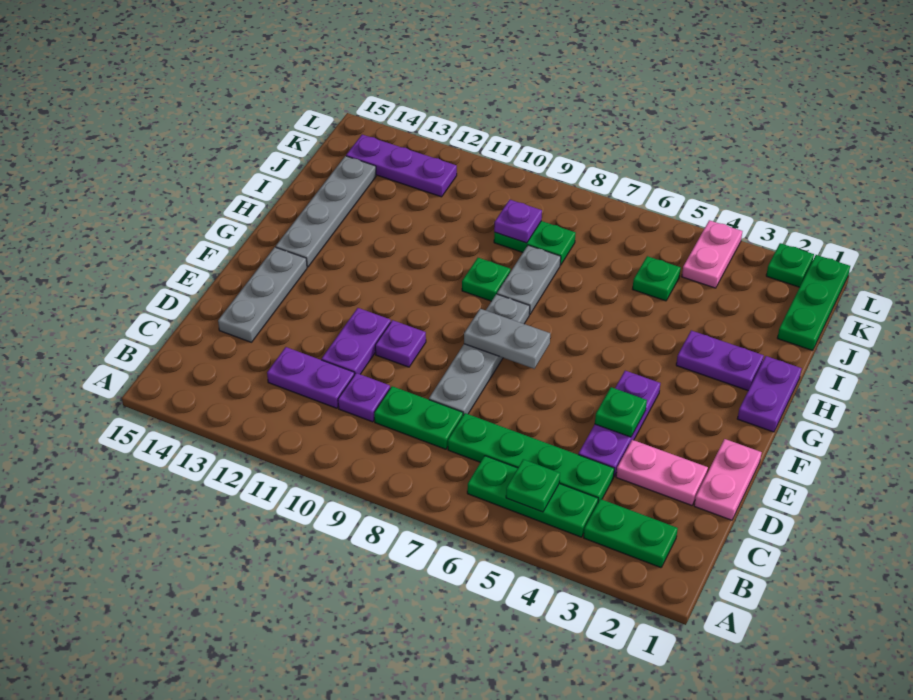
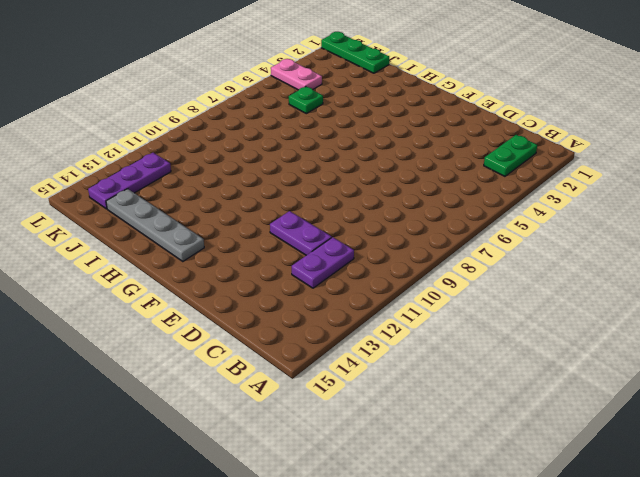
none -> green plate B4:B6 level 1
none -> green plate C4:C7 level 1
none -> green plate C8:C9 level 1

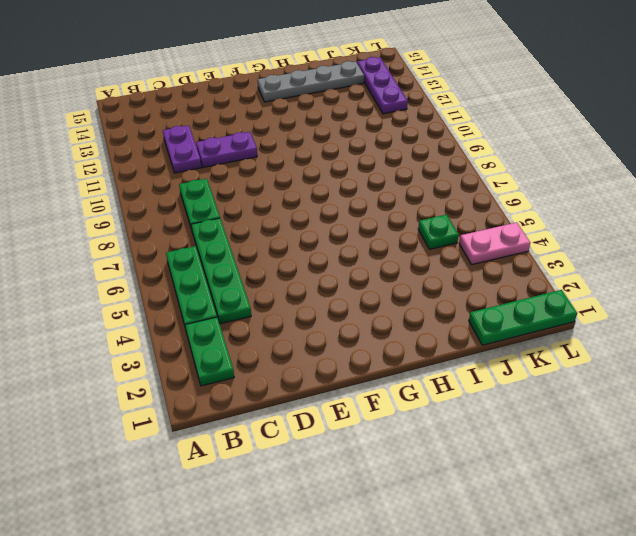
none -> purple plate C10 level 1
none -> pink plate D1:E1 level 1
none -> pink plate D2:D3 level 1

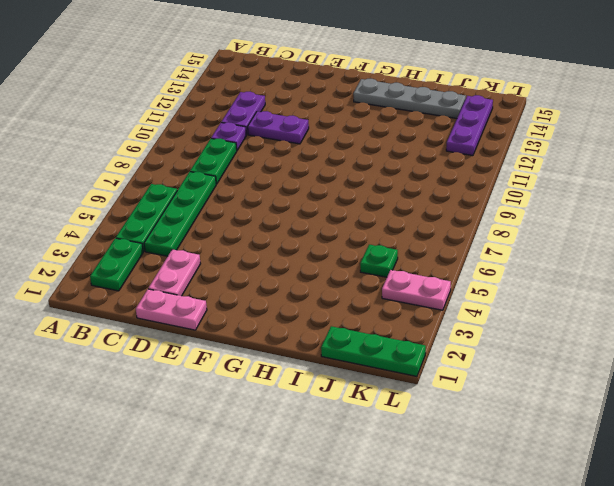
none -> purple plate D4:F4 level 1
none -> grey plate D8:G8 level 1
none -> grey plate D14:F14 level 1

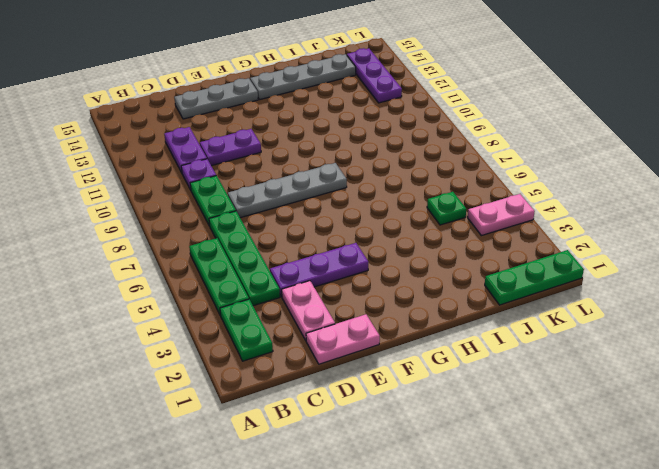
none -> purple plate E10 level 1
none -> purple plate G1:H1 level 1
none -> purple plate H2:H3 level 1

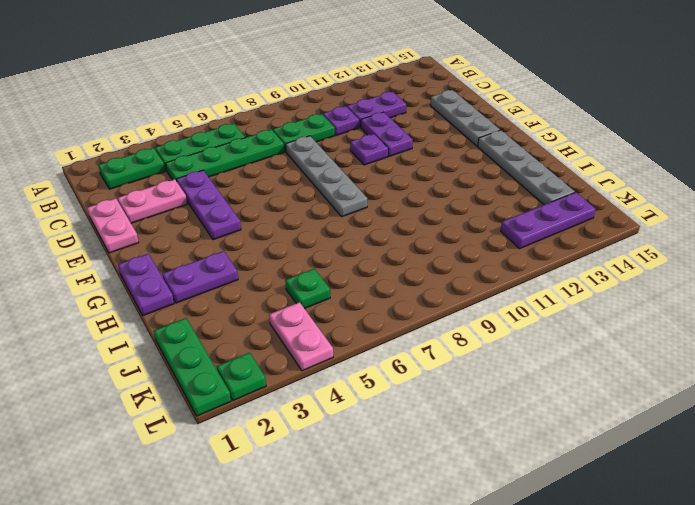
none -> grey plate H8:I8 level 1
none -> green plate H9 level 1
none -> green plate J8:J9 level 1

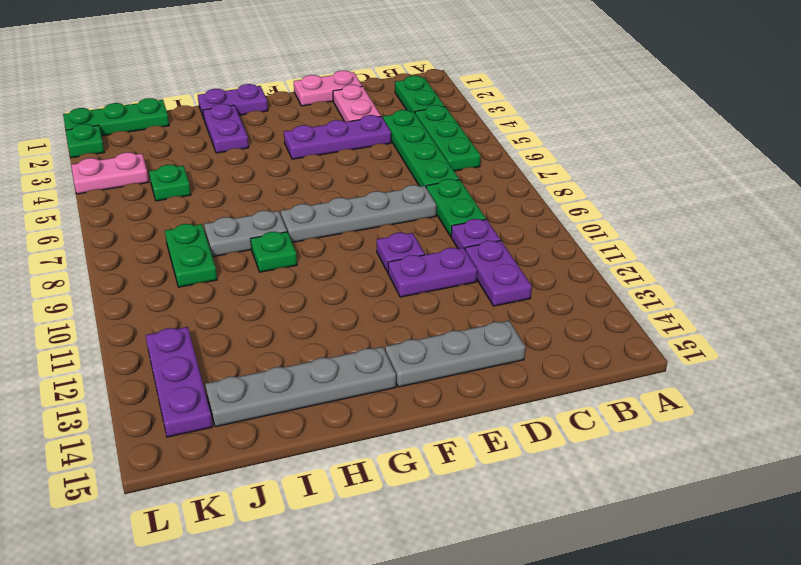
none -> green plate B5 level 2
none -> green plate E4 level 2
none -> grey plate F7:F8 level 2

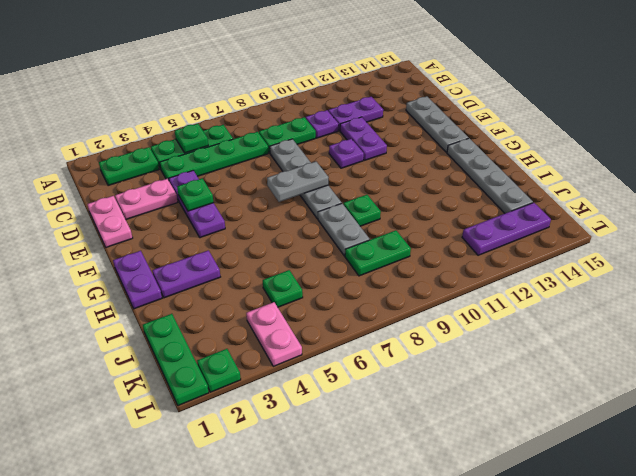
none -> purple plate J9 level 2

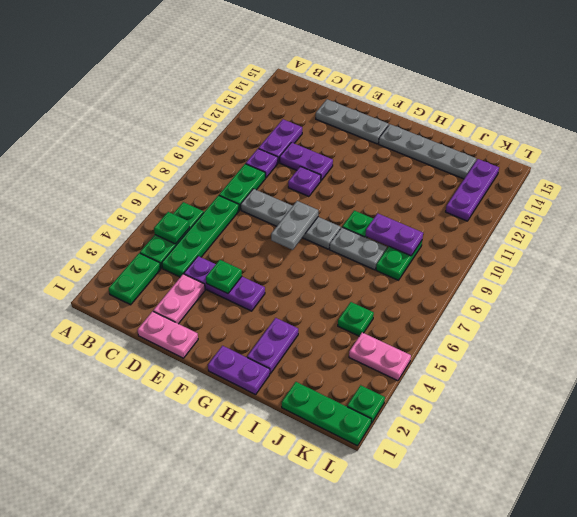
purple plate I9:J9 level 2 -> purple plate J9 level 2

